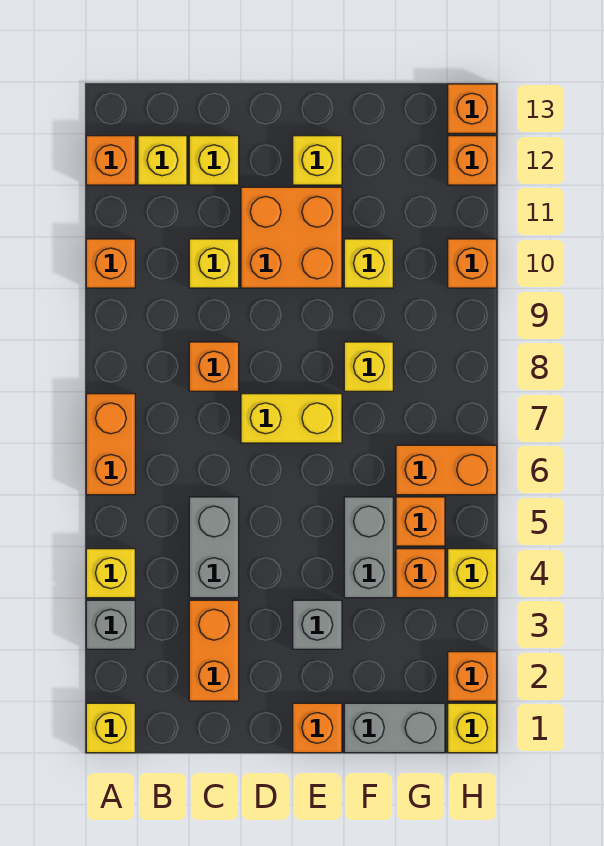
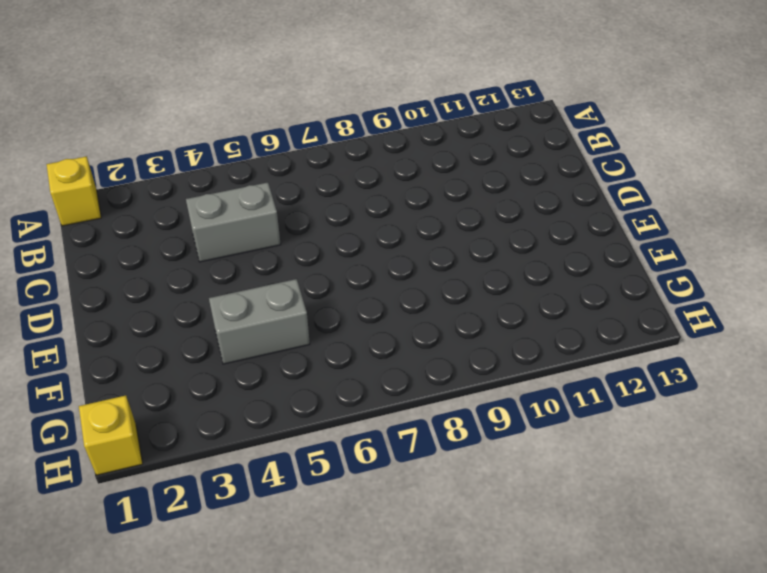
none -> grey brick A3 level 1
none -> yellow brick A4 level 1
none -> orange brick A6:A7 level 1
none -> orange brick A10 level 1

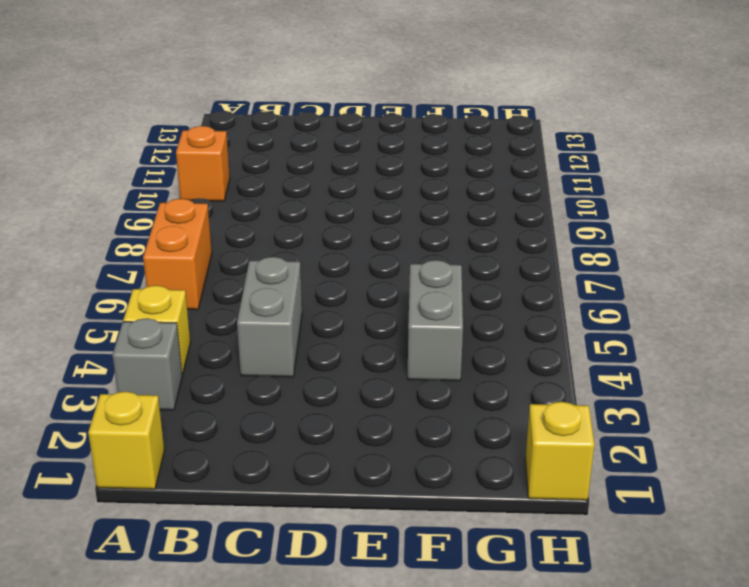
none -> orange brick A12 level 1
none -> yellow brick B12 level 1
none -> orange brick C2:C3 level 1
none -> orange brick C8 level 1

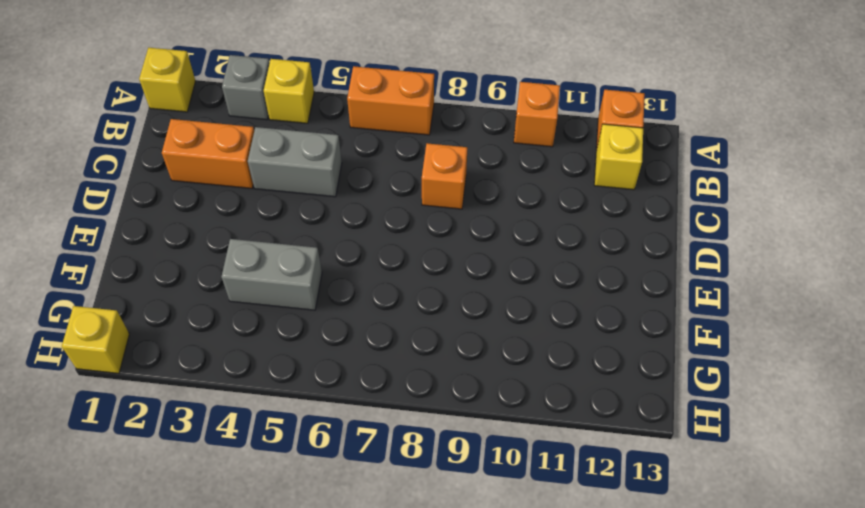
none -> yellow brick C10 level 1
none -> yellow brick C12 level 1
none -> yellow brick D7:E7 level 1
none -> orange brick D10:E11 level 1

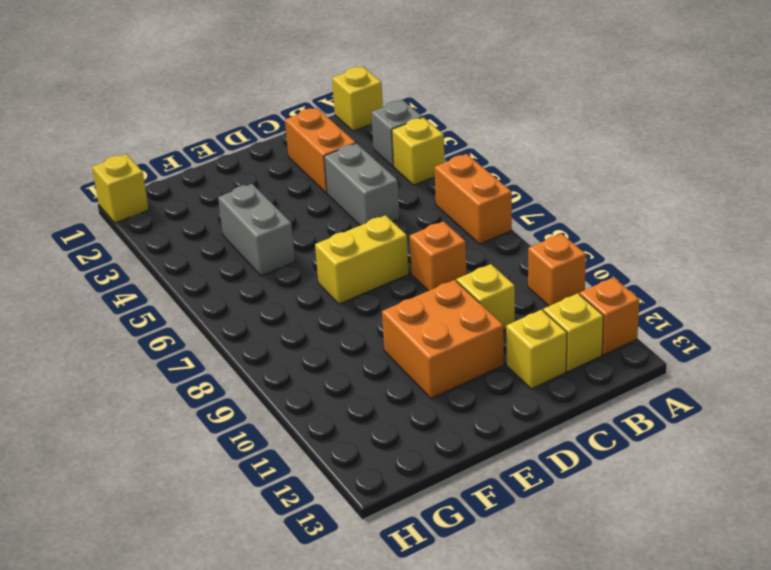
none -> orange brick E1 level 1
none -> grey brick E3 level 1
none -> yellow brick E12 level 1
none -> grey brick F1:G1 level 1

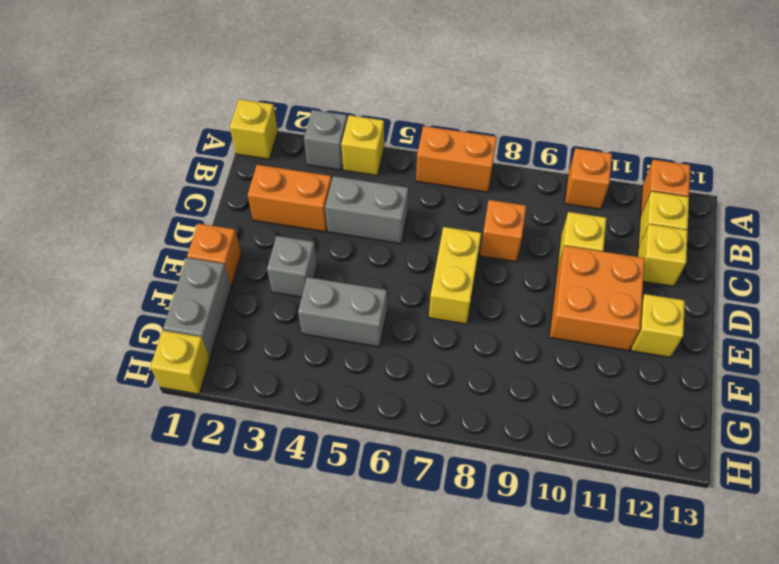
none -> yellow brick F8 level 1
none -> yellow brick F10 level 1
none -> orange brick G4 level 1
none -> orange brick G5 level 1

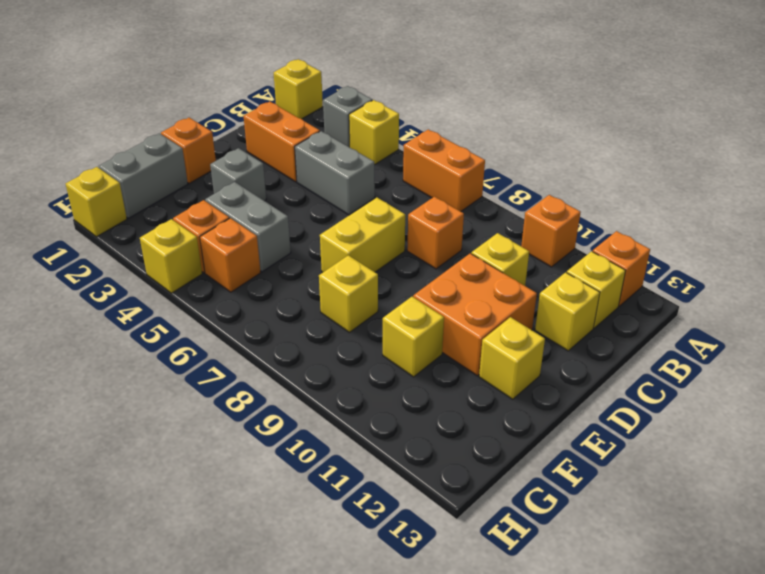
none -> orange brick G6:H6 level 1
none -> orange brick H2 level 1
none -> orange brick H10 level 1
none -> orange brick H12 level 1

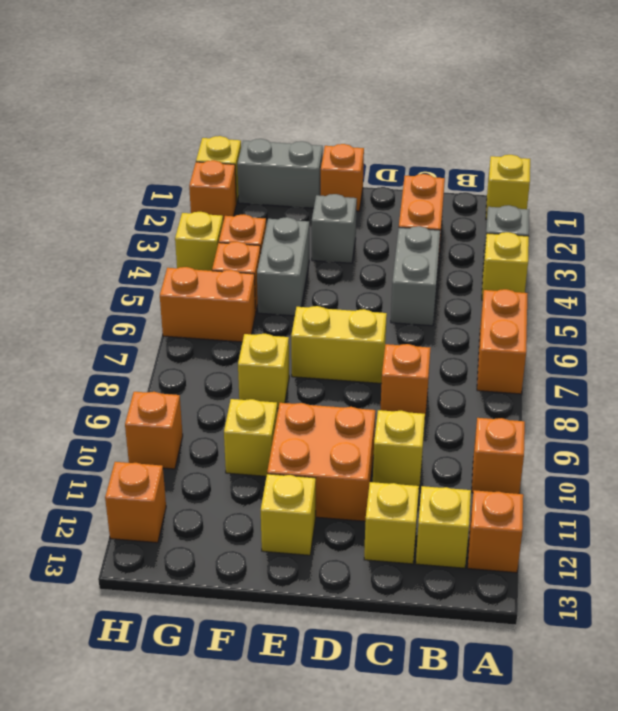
none -> orange brick H13 level 1

